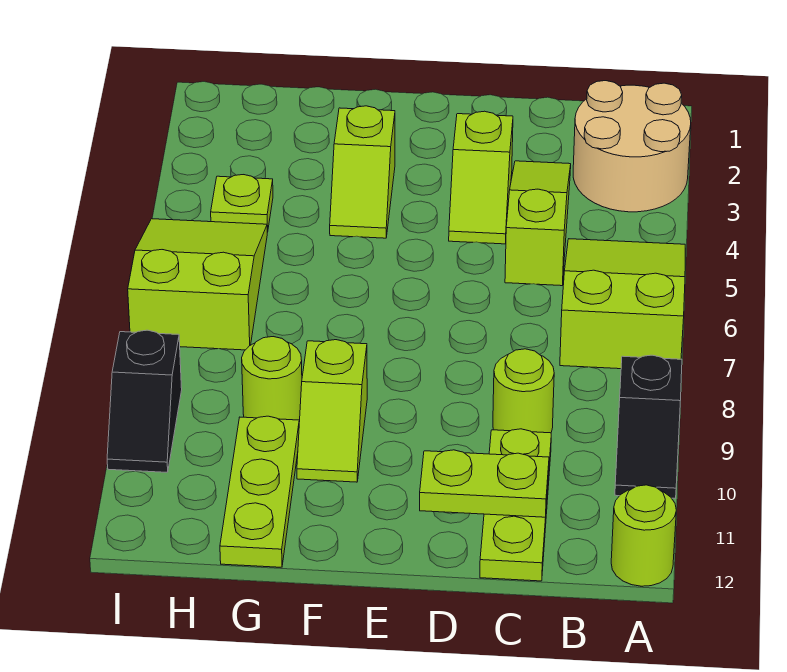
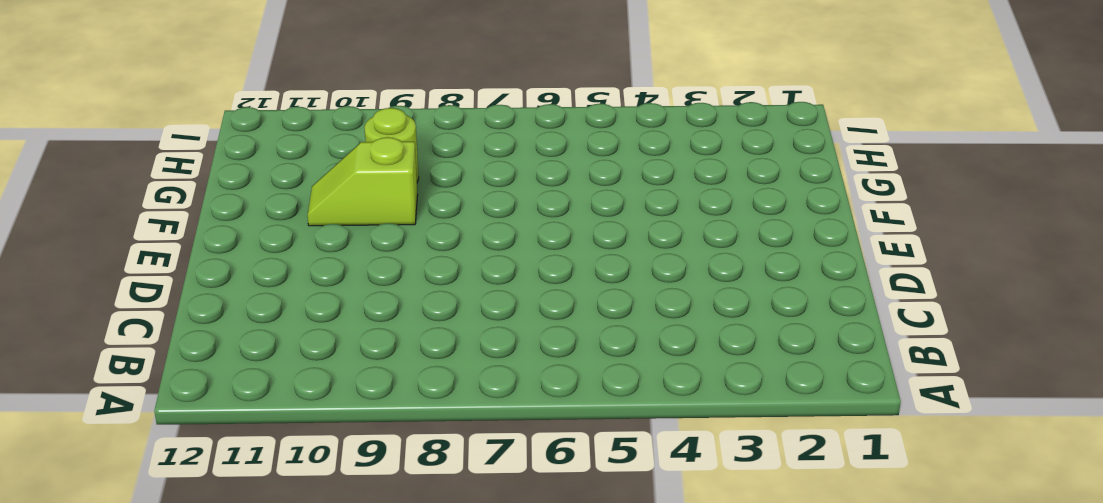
none -> tan round brick A2:B3 level 1
none -> lime slope A5:B7 level 1 top 7
none -> black slope A9:A10 level 1 top 9

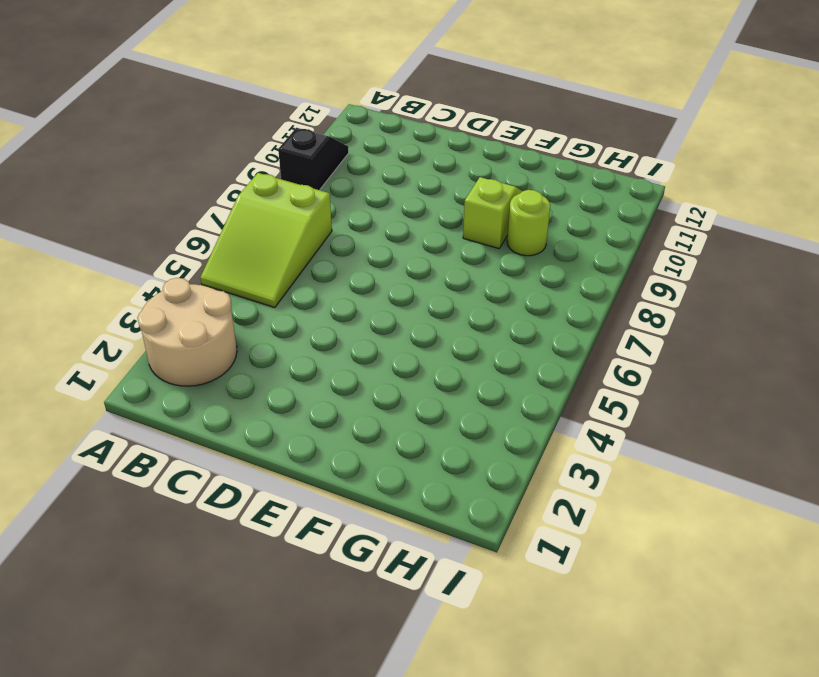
none -> lime round brick A12 level 1
none -> lime slope C3:C5 level 1 top 5
none -> lime round brick C9 level 1

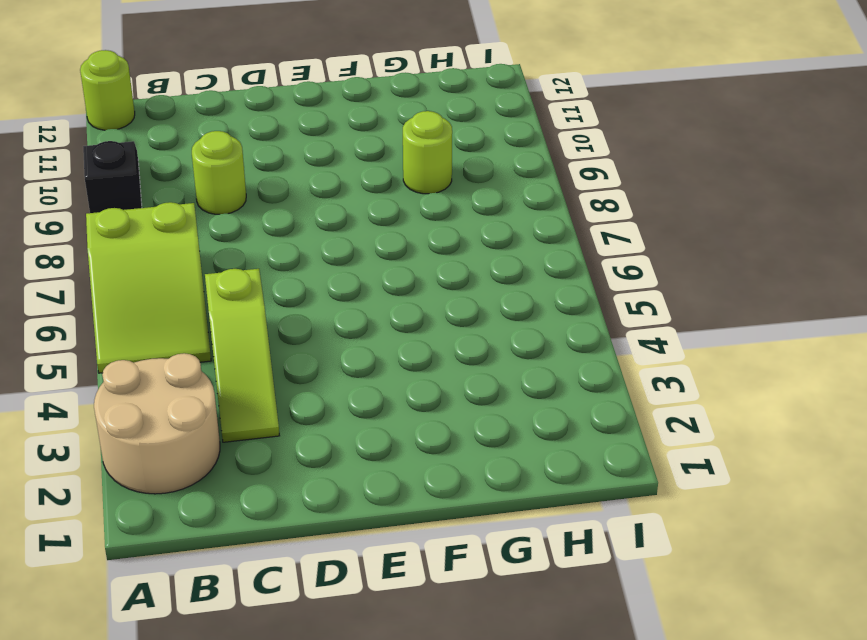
none -> lime plate C10:C12 level 1
none -> lime slope D3:D4 level 1 top 3
none -> lime slope F3:F4 level 1 top 3

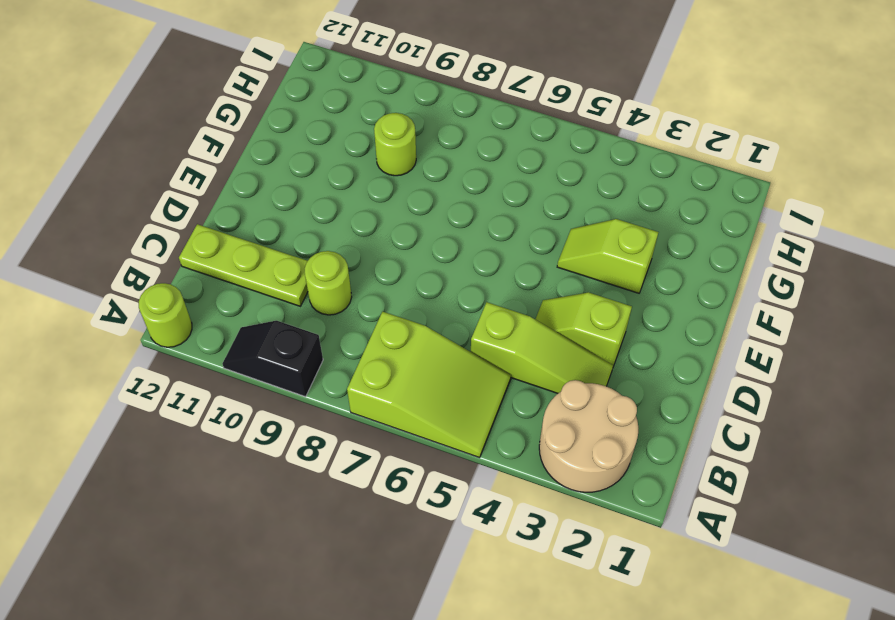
none -> lime slope F9:F10 level 1 top 9
none -> lime plate G10:G12 level 1
none -> lime plate H4 level 1

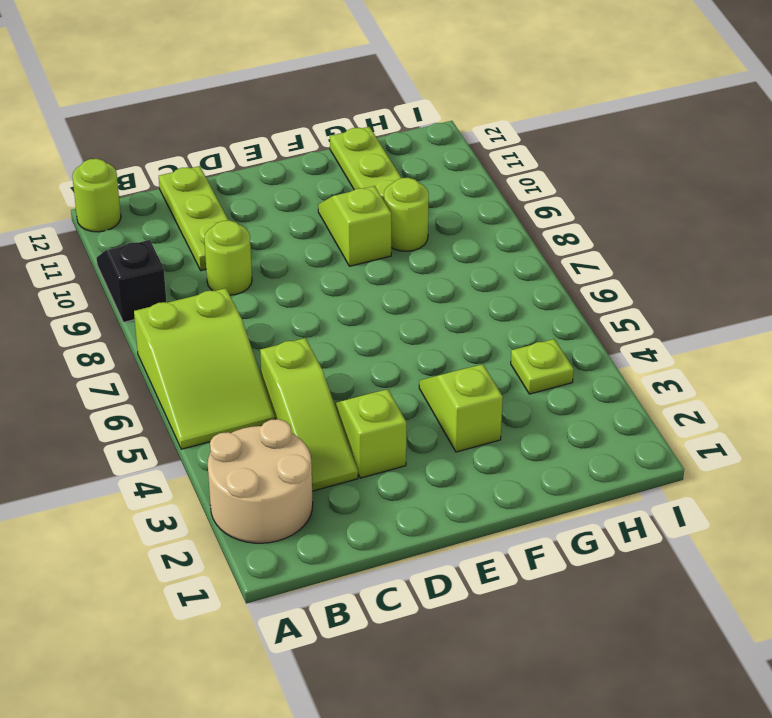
none -> lime slope H5:I7 level 1 top 7
none -> black slope I9:I10 level 1 top 9
none -> lime plate C11:D11 level 2

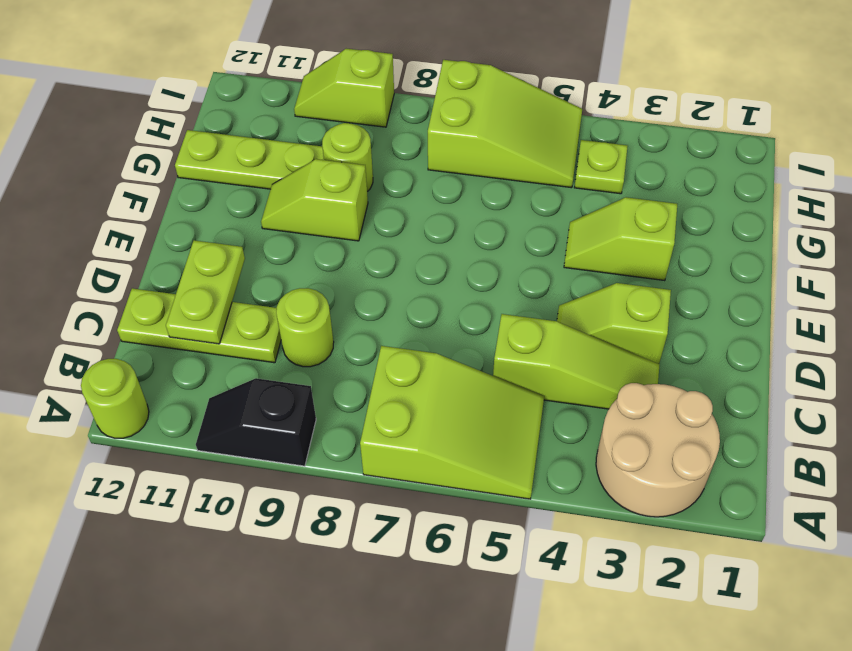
lime slope I9:I10 level 1 top 9 -> black slope I9:I10 level 1 top 9

